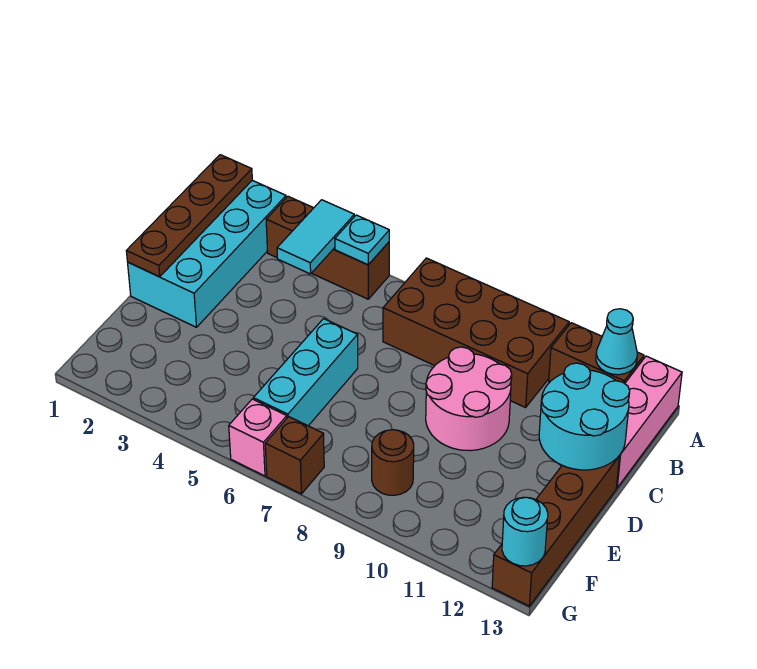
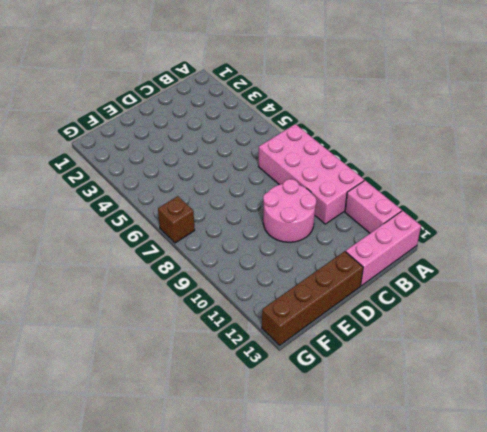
pink brick A7:B10 level 1 -> brown brick A7:B10 level 1
pink brick A11:A12 level 1 -> brown brick A11:A12 level 1
none -> cyan brick A1:D2 level 1
none -> brown brick A3:A5 level 1
none -> cyan brick D6:F6 level 1

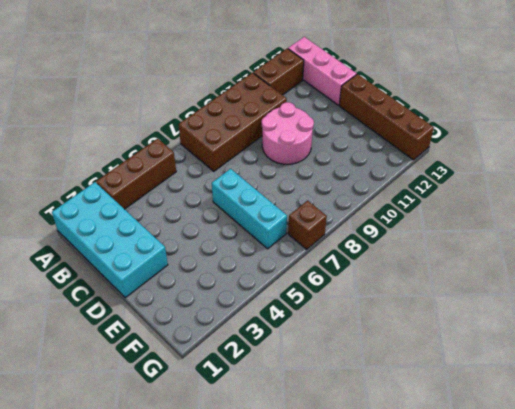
none -> brown round brick F9 level 1
none -> pink brick G6 level 1
none -> brown plate A1:D1 level 2

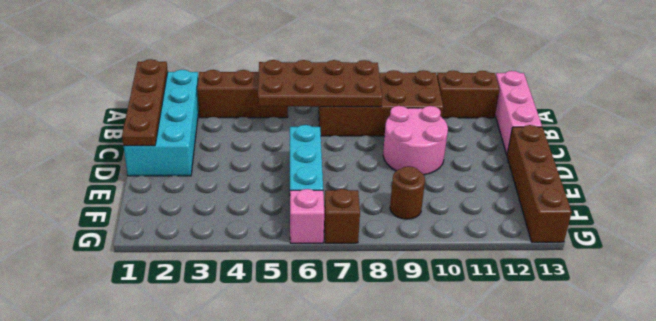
brown plate A5:B8 level 2 -> cyan plate A5 level 2
none -> cyan tile A4:B4 level 2
none -> cyan cone A12 level 2
none -> cyan round brick C12:D13 level 2

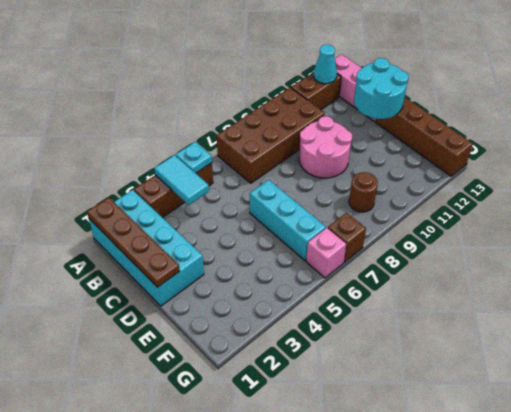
none -> cyan round brick G13 level 2

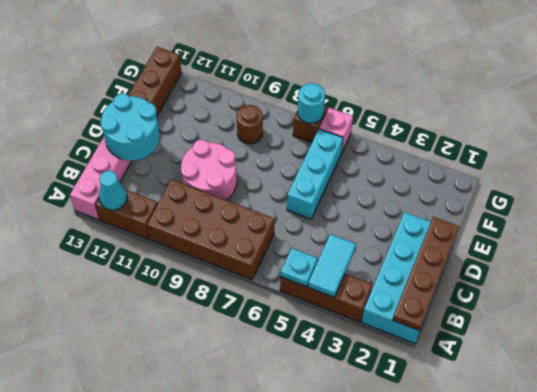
cyan round brick G7 level 2 -> cyan round brick G13 level 2

